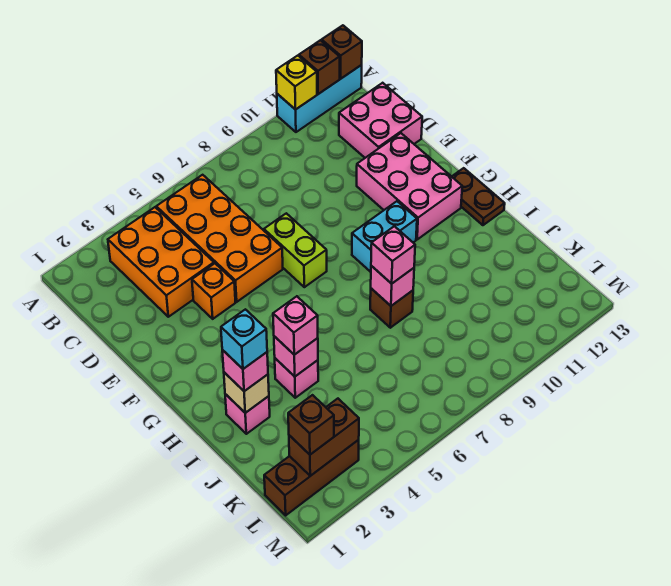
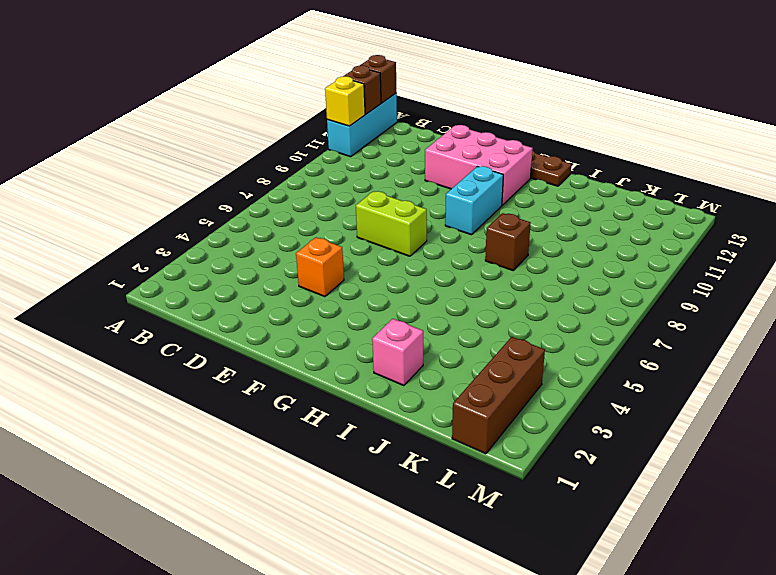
none -> orange brick B3:D4 level 1
none -> orange brick B5:E6 level 1
none -> pink brick C12:D13 level 1

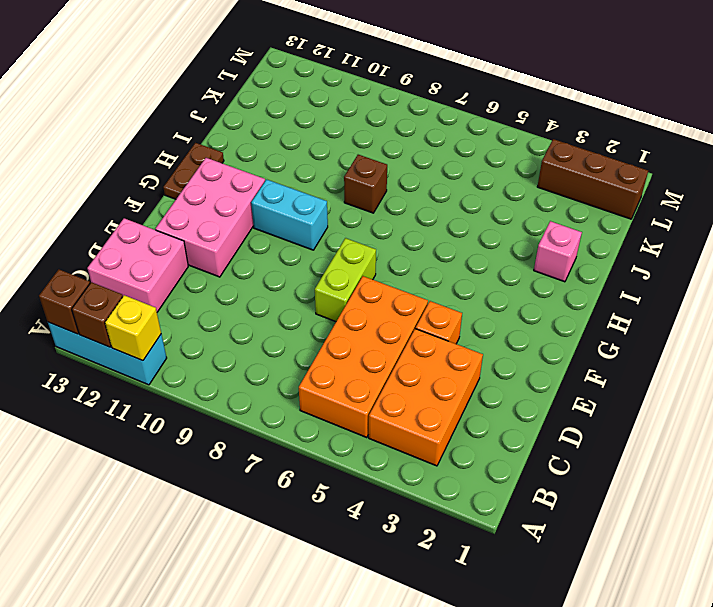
none -> pink brick I4 level 1
none -> tan brick I2 level 2
none -> pink brick I4 level 2

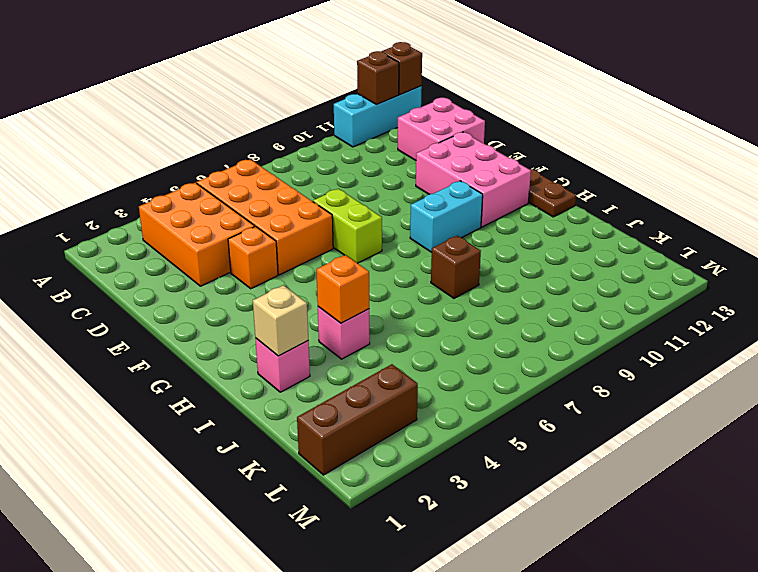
orange brick I4 level 2 -> pink brick I4 level 2
none -> yellow brick A11 level 2
none -> pink brick I8 level 2
none -> brown brick L2:L3 level 2

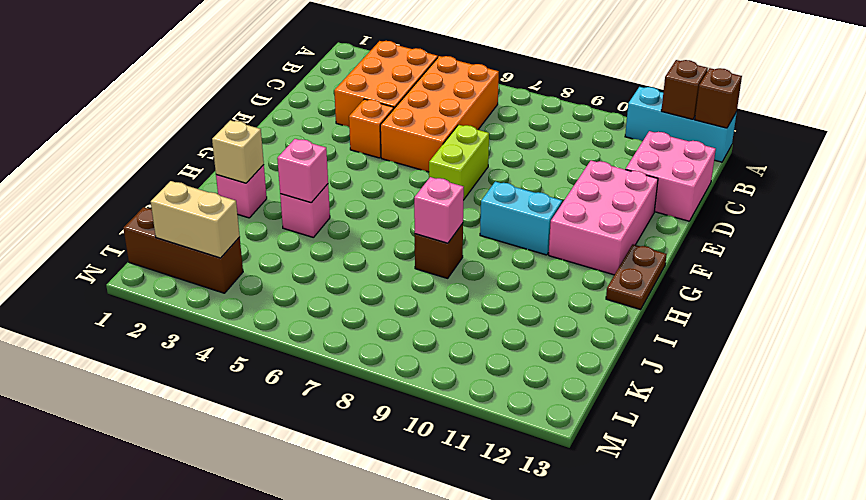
tan brick L2:L3 level 2 -> brown brick L2:L3 level 2
none -> yellow brick A11 level 2
none -> pink brick I2 level 3
none -> pink brick I4 level 3

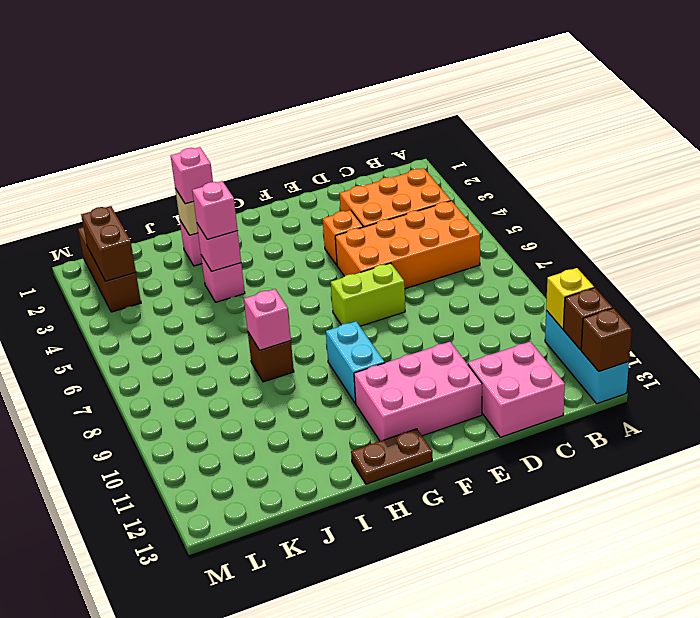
none -> pink brick I8 level 3
none -> brown brick L2 level 3
none -> cyan brick I2 level 4

